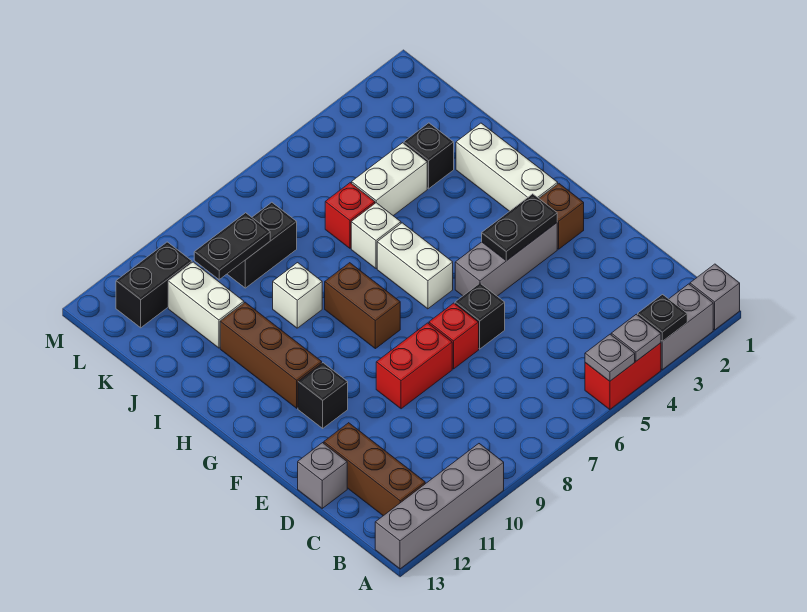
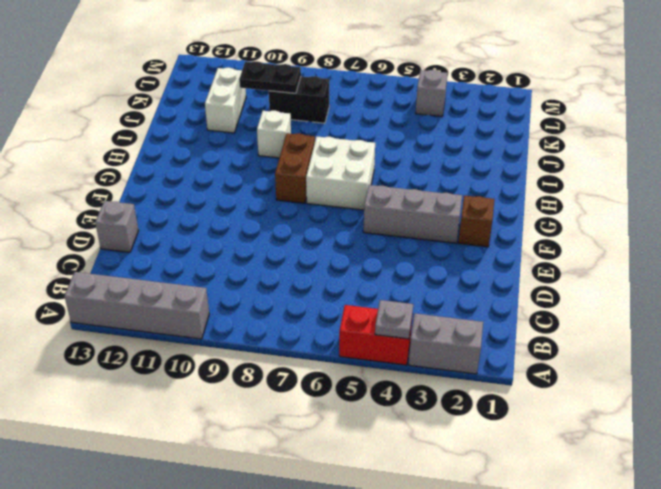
white brick G6:H7 level 1 -> white brick G6:H6 level 1
grey brick L4 level 1 -> grey brick A1 level 1
none -> brown brick B12:D12 level 1
none -> black brick E6 level 1
none -> red brick E7 level 1

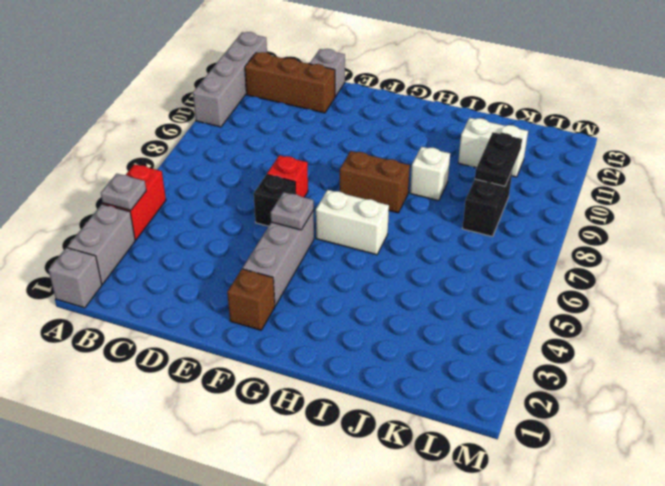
grey plate F5 level 2 -> grey plate A5 level 2
none -> red brick E8:E9 level 1
none -> black brick F11 level 1
none -> white brick G2:I2 level 1

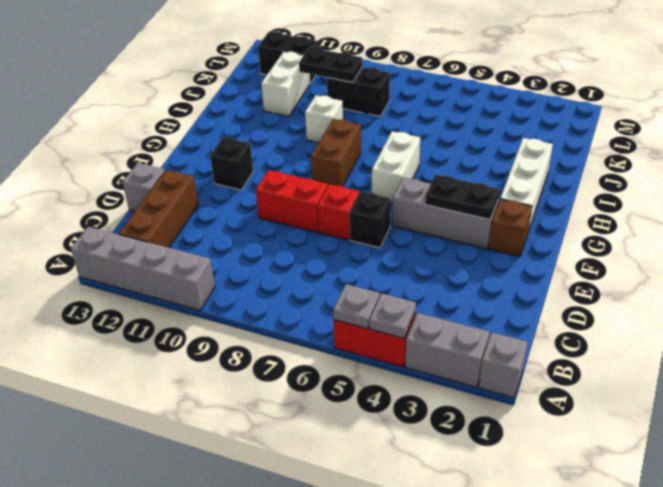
none -> brown brick G11:I11 level 1
none -> white brick I6 level 1
none -> black brick J3 level 1

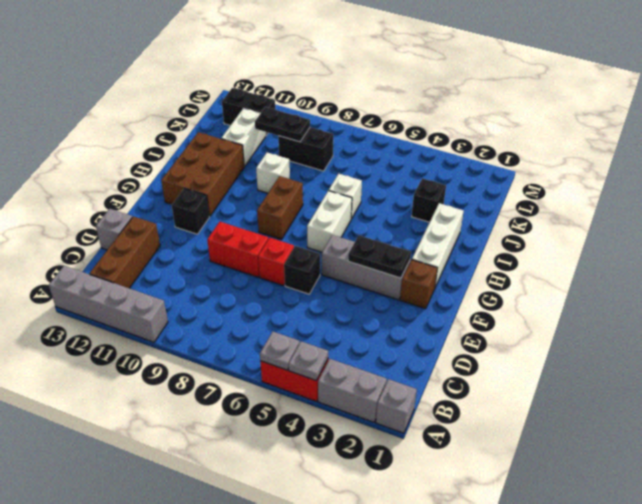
brown brick G11:I12 level 1 -> brown brick G11:I11 level 1
none -> white brick J4:J5 level 1
none -> red brick J6 level 1
none -> black plate A3 level 2

